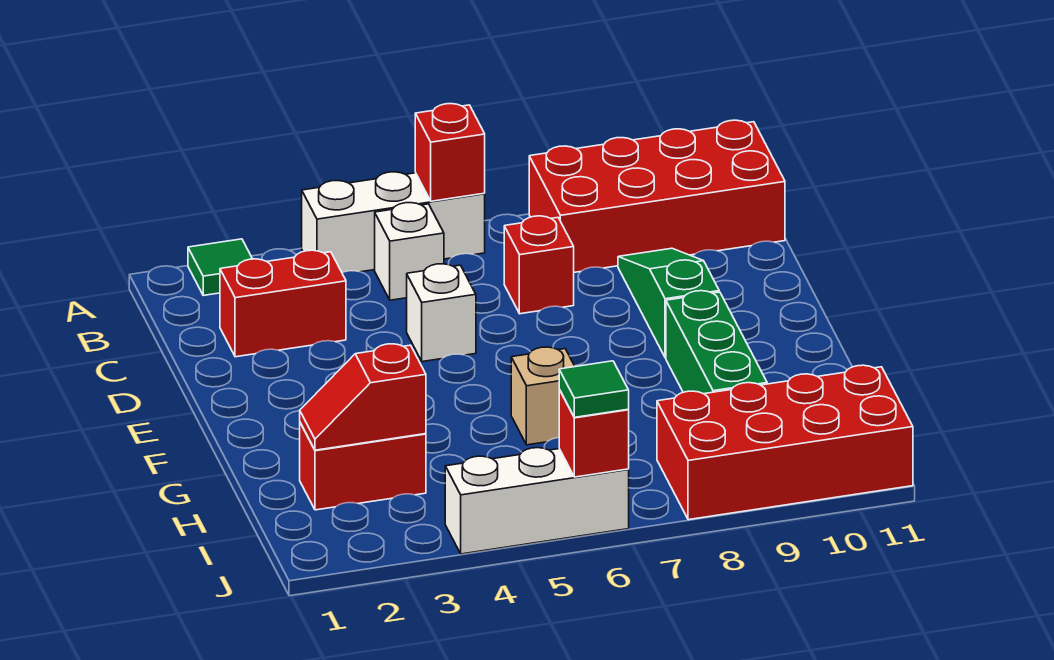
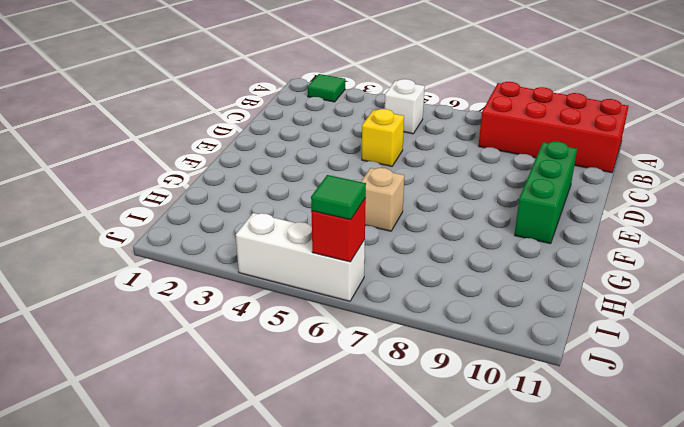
yellow brick D5 level 1 -> white brick D5 level 1
green brick D10:F10 level 1 -> green brick F9:H9 level 1
none -> white brick A4:A6 level 1
none -> red brick C2:C3 level 1
none -> red brick C7 level 1

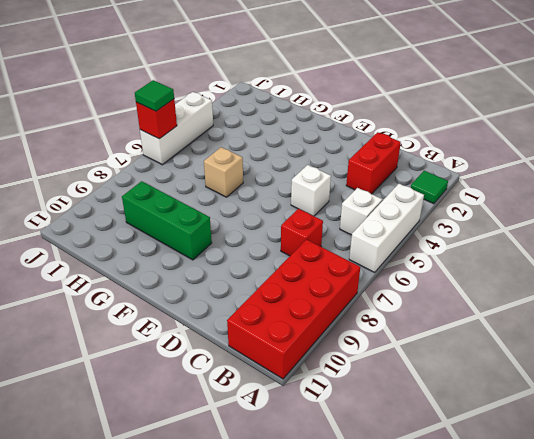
none -> green slope C9:E9 level 1 top E
none -> red brick H2:H3 level 1
none -> red brick I8:J11 level 1

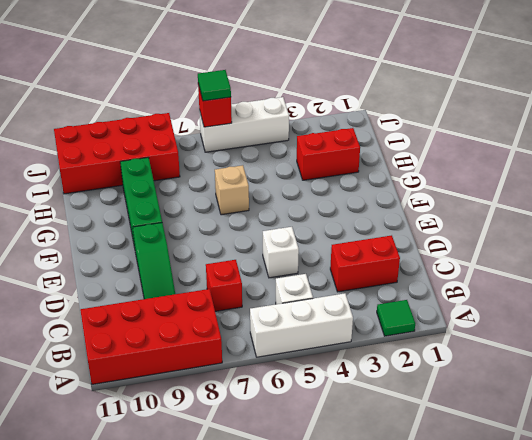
none -> red brick A6 level 2
none -> red slope H2:H3 level 2 top 3

